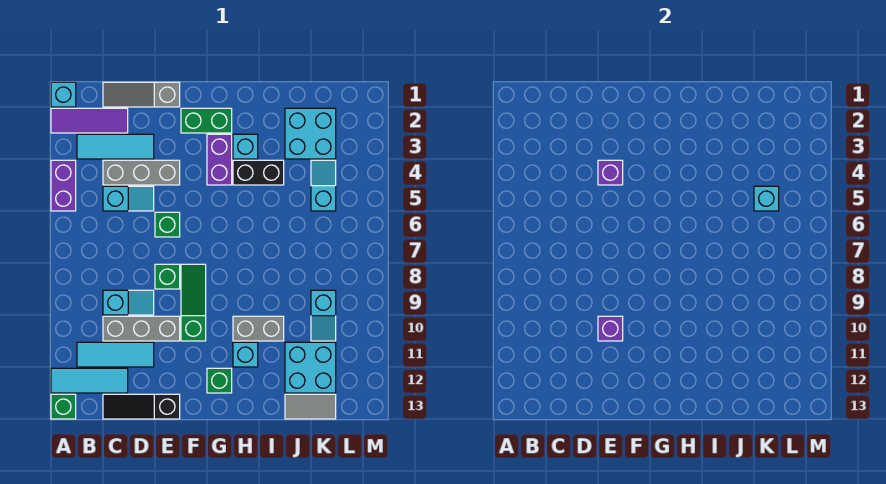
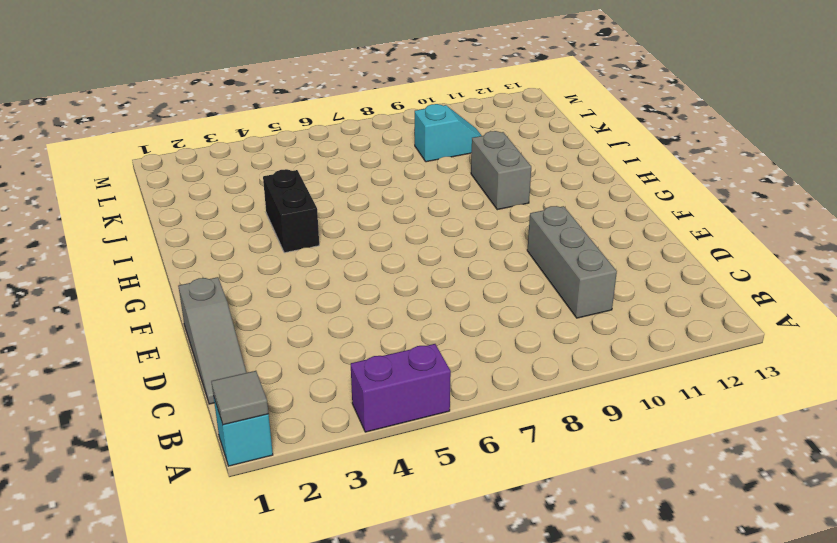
grey tile A1 level 2 -> none
none -> purple tile A2:C2 level 1
none -> cyan tile A12:C12 level 1
none -> green brick A13 level 1
none -> cyan tile B3:D3 level 1

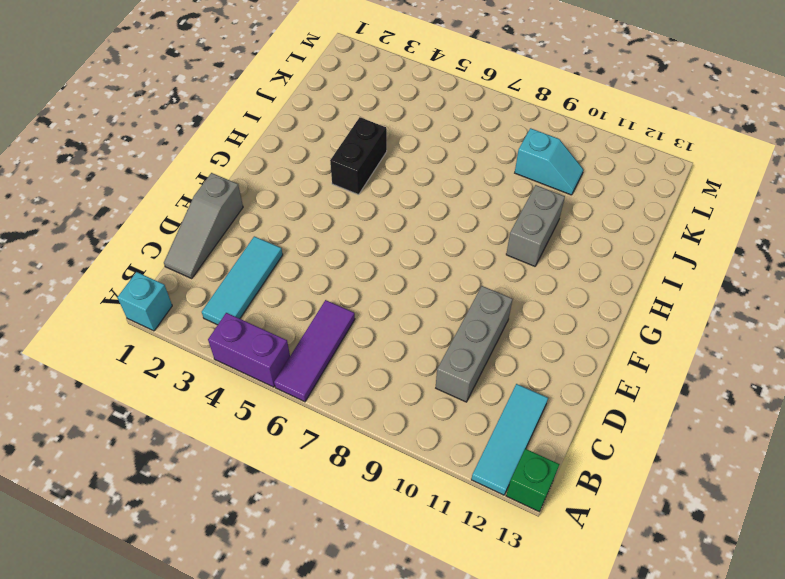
purple tile A6:C6 level 1 -> purple tile A2:C2 level 1
none -> cyan tile B11:D11 level 1
none -> grey brick C4:E4 level 1
none -> cyan slope C5:D5 level 1 top C
none -> cyan slope C9:D9 level 1 top C

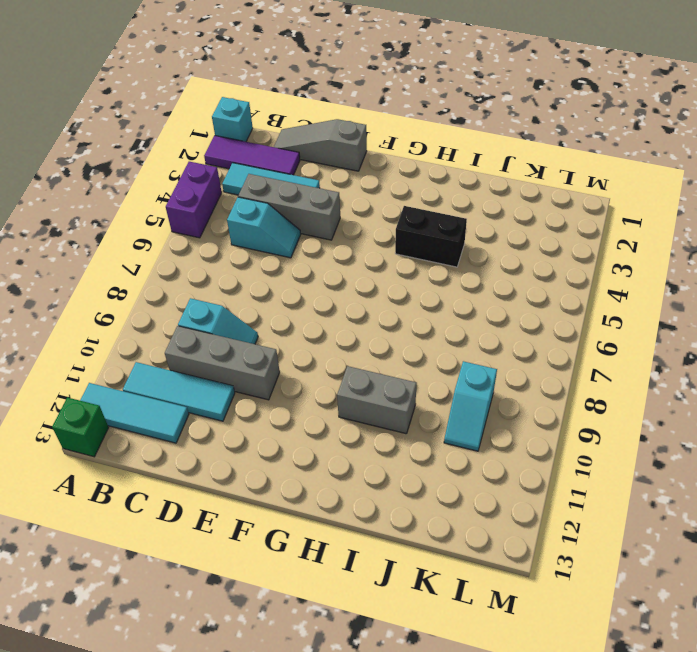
none -> black slope C13:E13 level 1 top E
none -> green brick E6 level 1
none -> green brick E8 level 1
none -> green brick F2:G2 level 1

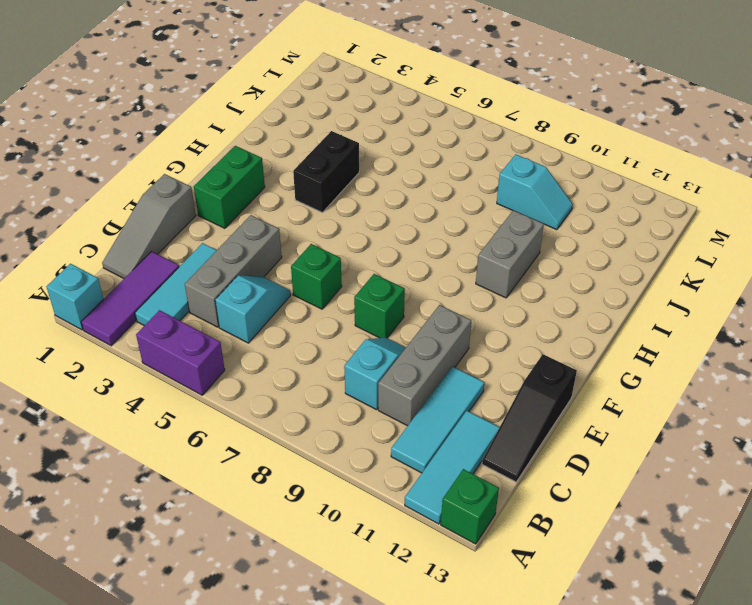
none -> green slope F8:F10 level 1 top 10
none -> purple brick G3:G4 level 1
none -> green brick G12 level 1
none -> cyan brick H3 level 1

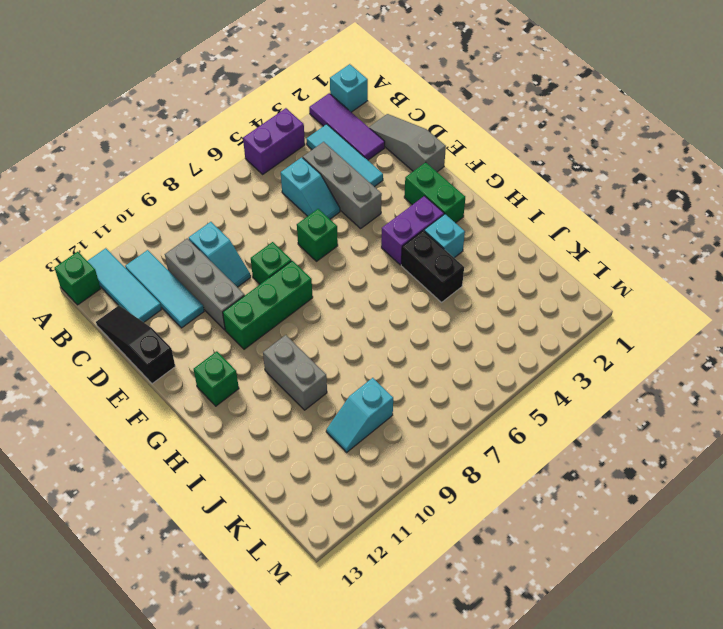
green brick F8:F10 level 1 -> green slope F8:F10 level 1 top 10
none -> cyan brick H11 level 1
none -> cyan brick J2:K3 level 1
none -> cyan brick J11:K12 level 1
none -> grey tile J13:K13 level 1

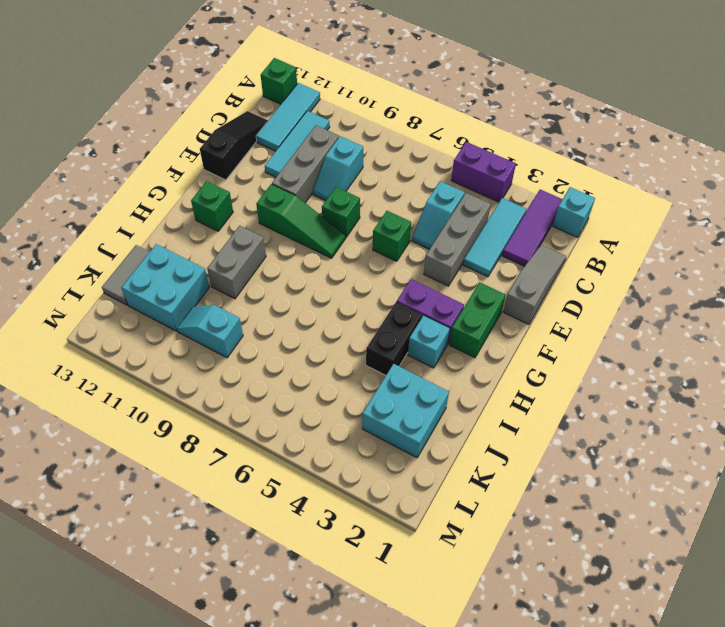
none -> cyan brick H11 level 1
none -> cyan slope K4:K5 level 1 top 5
none -> purple brick E4 level 2
none -> purple brick E10 level 2

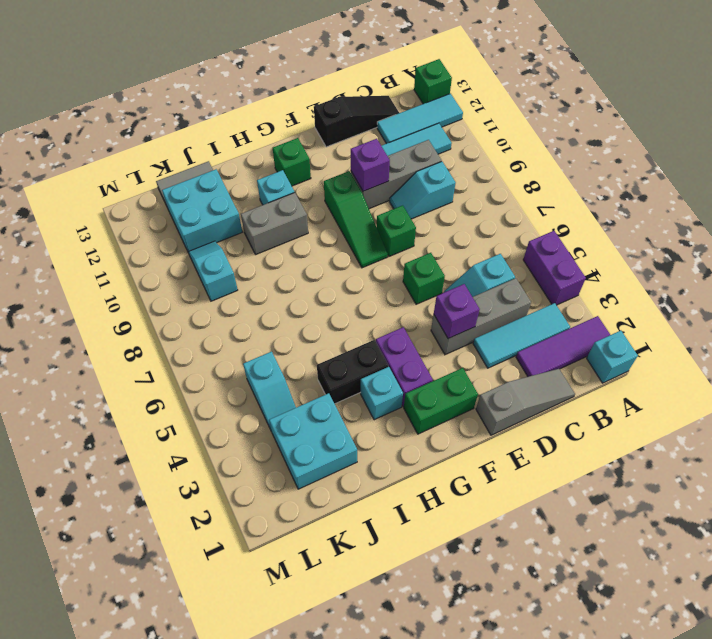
none -> cyan brick K5 level 2

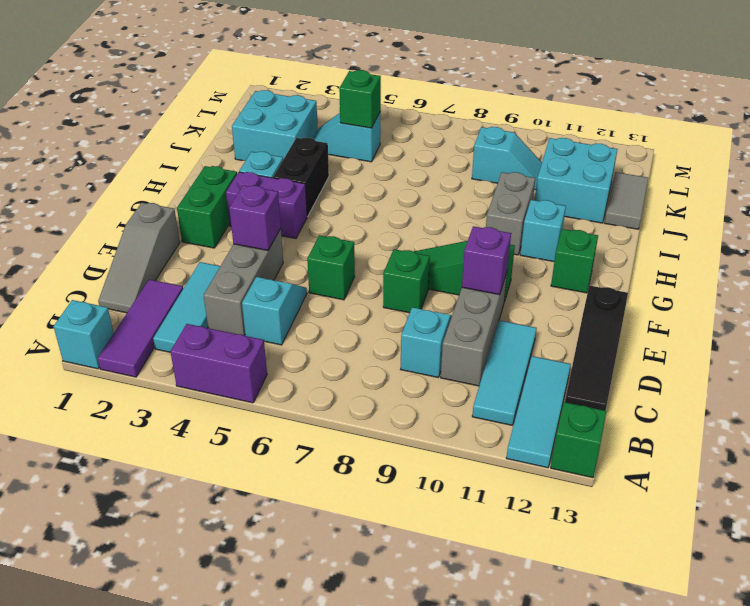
green brick K5 level 2 -> cyan brick K5 level 2

